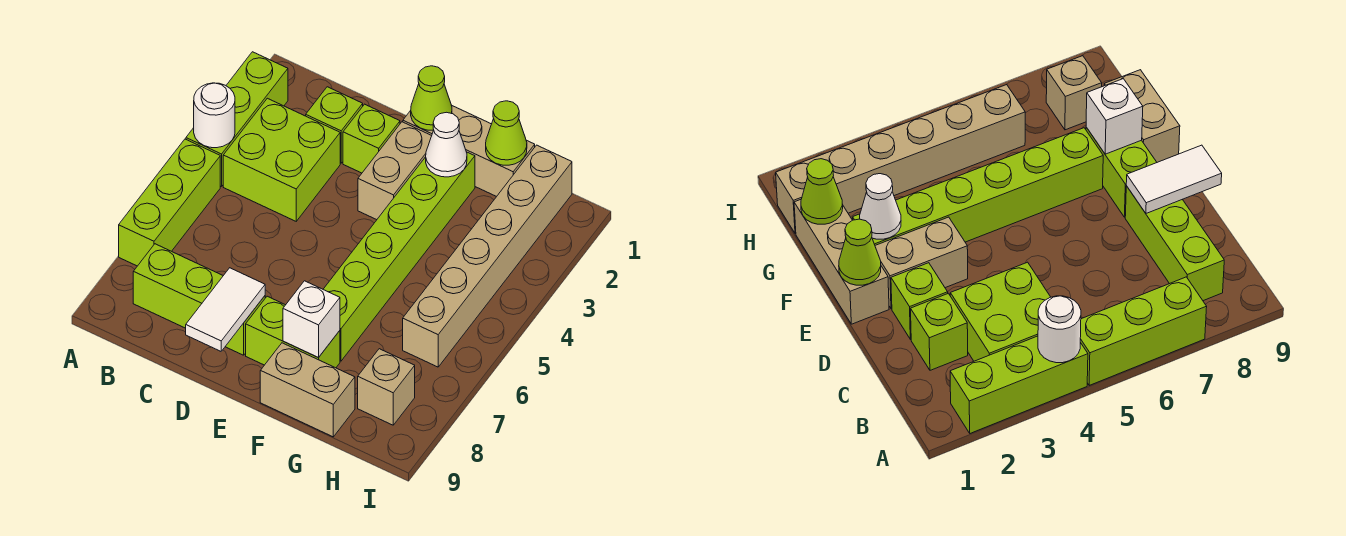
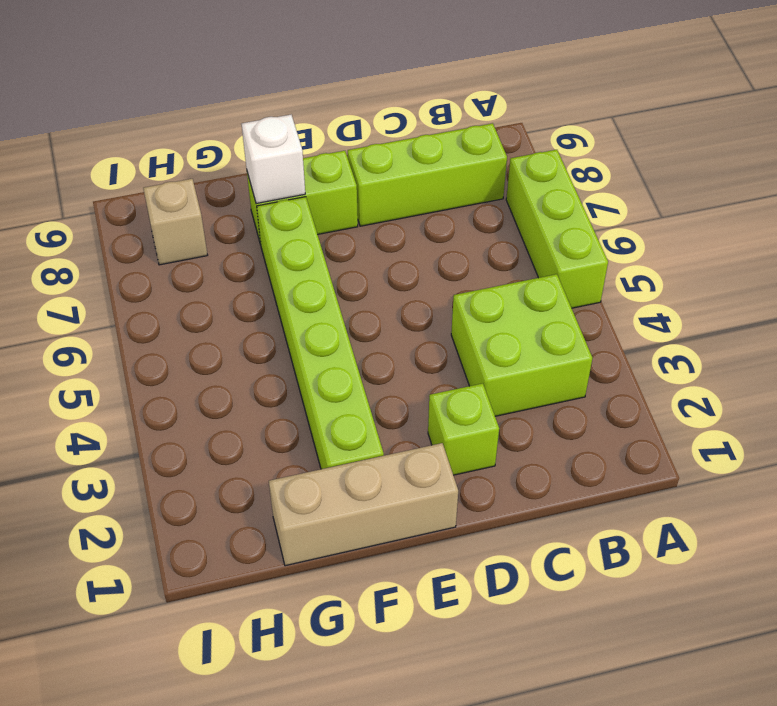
none -> lime brick A2:A4 level 1
none -> lime brick C2 level 1
none -> tan brick E2:E3 level 1

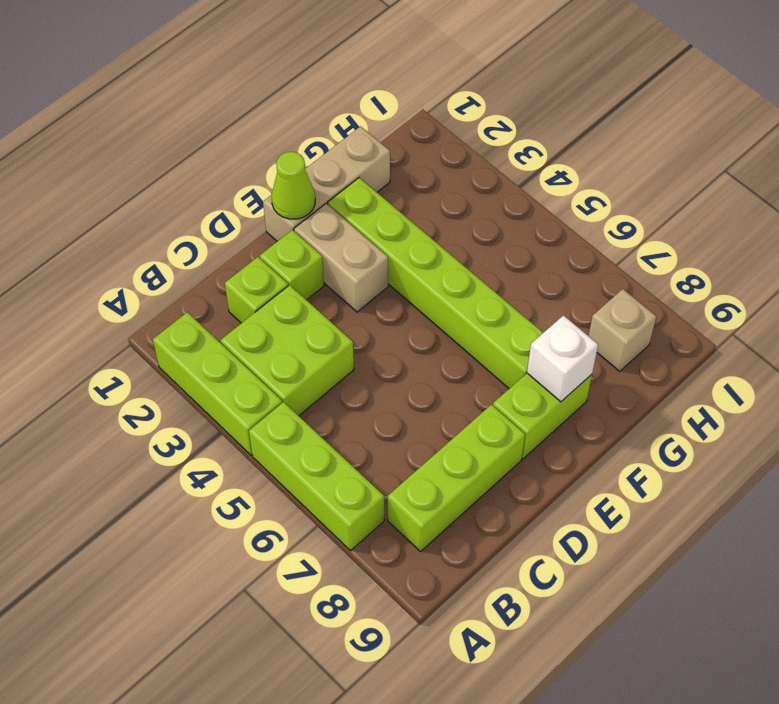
none -> tan brick F9:G9 level 1
none -> tan brick H1:H6 level 1
none -> white round brick A4 level 2

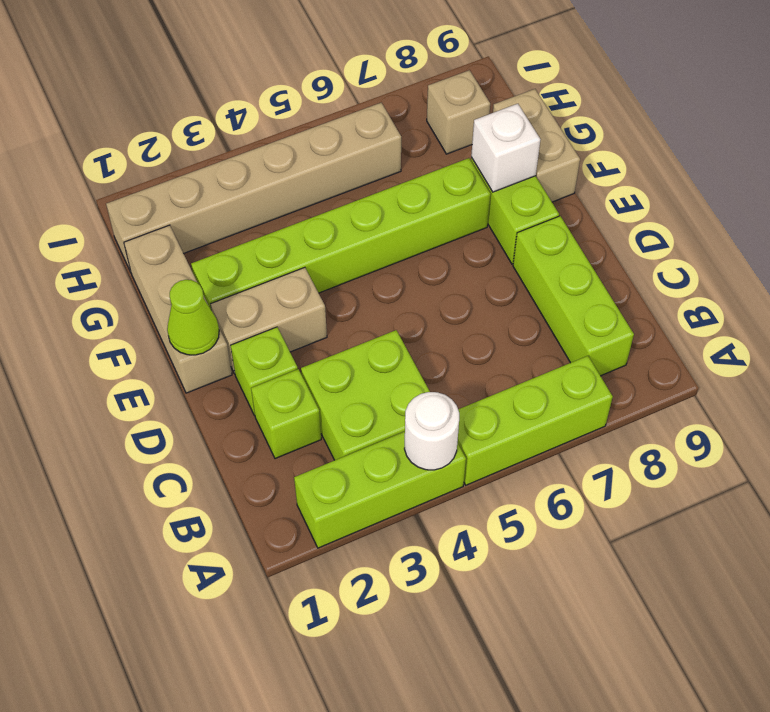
none -> white tile D8:D9 level 2
none -> white cone F2 level 2
none -> lime cone G1 level 2

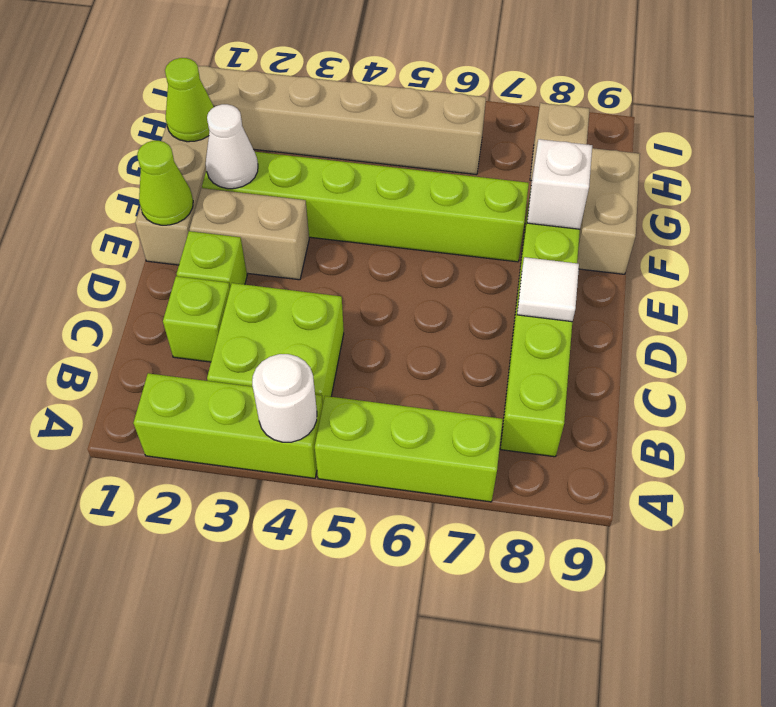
white tile D8 level 2 -> white tile D8:D9 level 2

